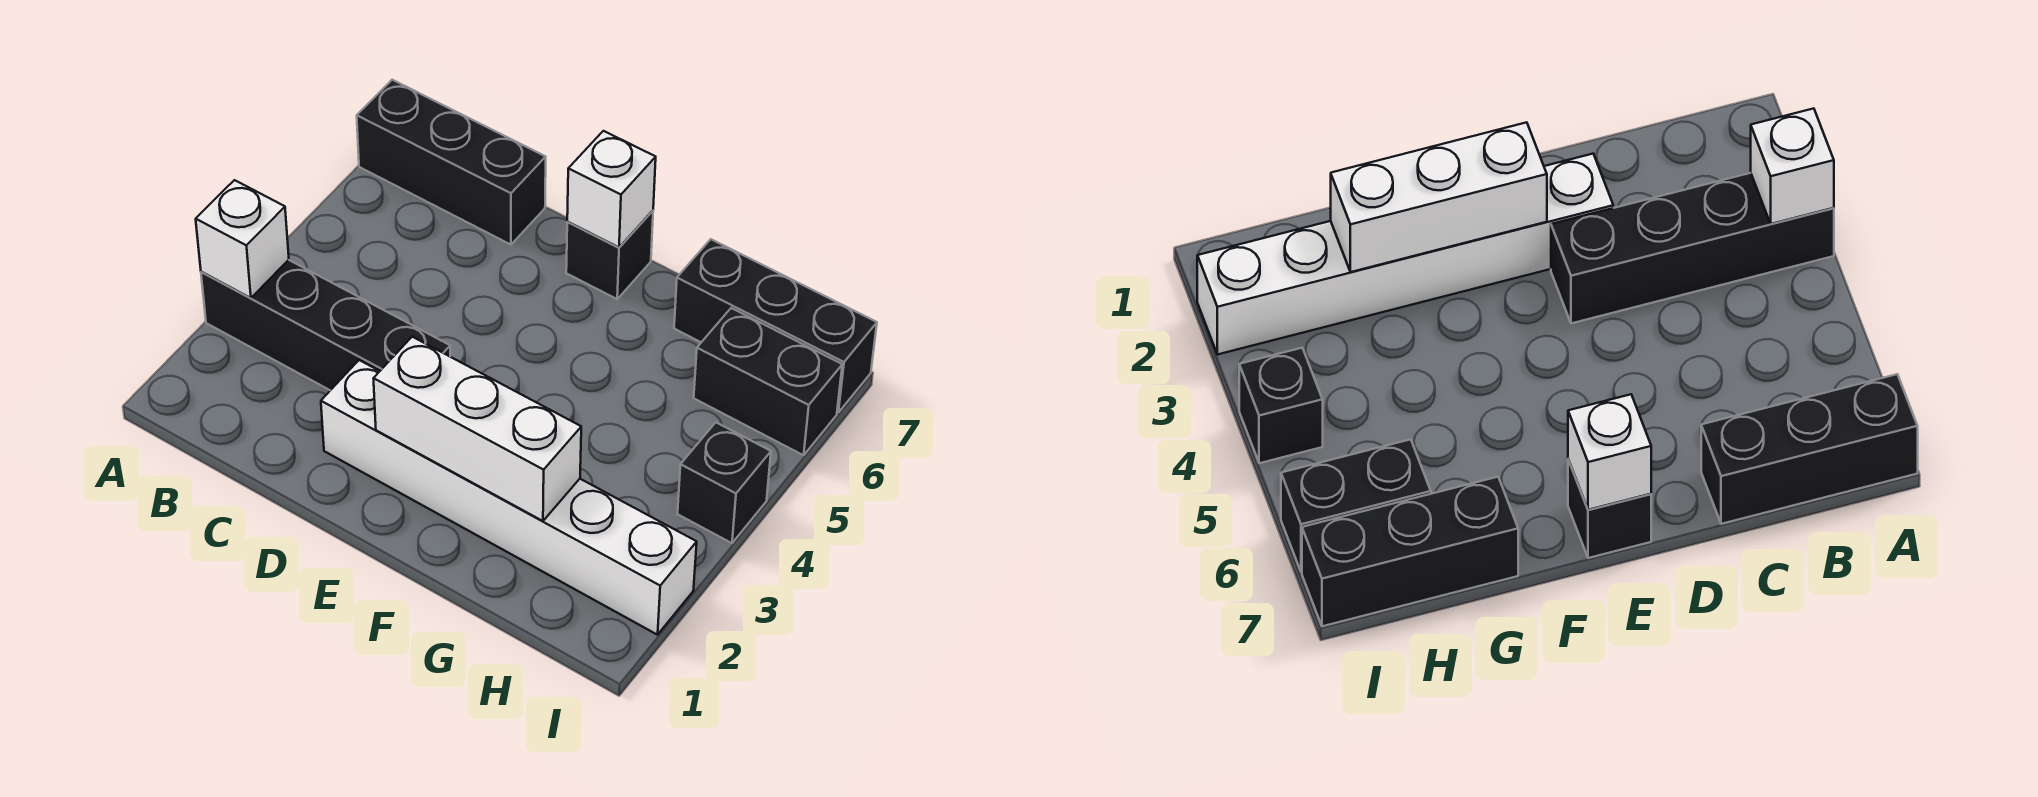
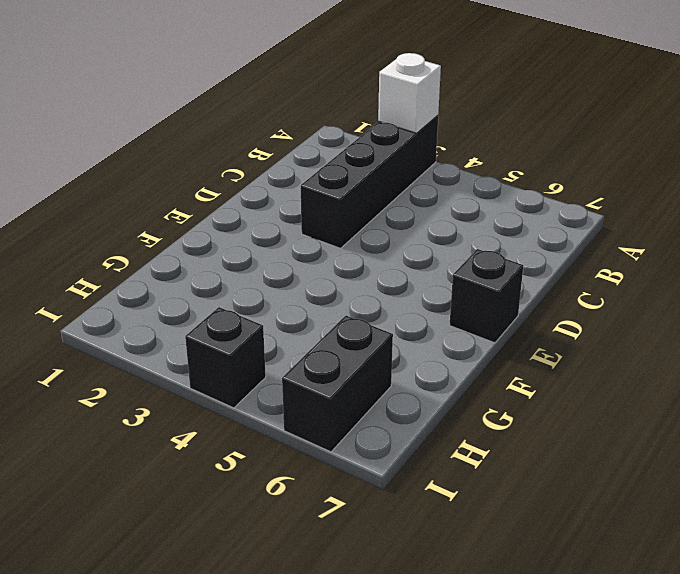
none -> black brick A7:C7 level 1
none -> white brick D2:I2 level 1

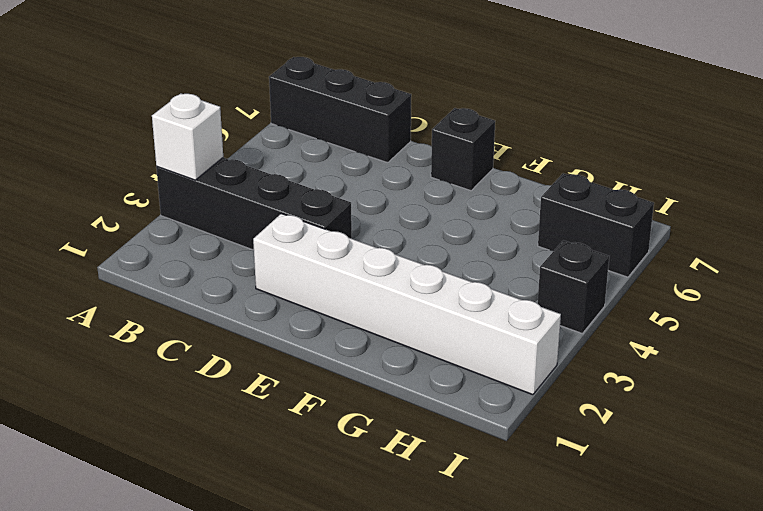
none -> black brick G7:I7 level 1
none -> white brick E2:G2 level 2

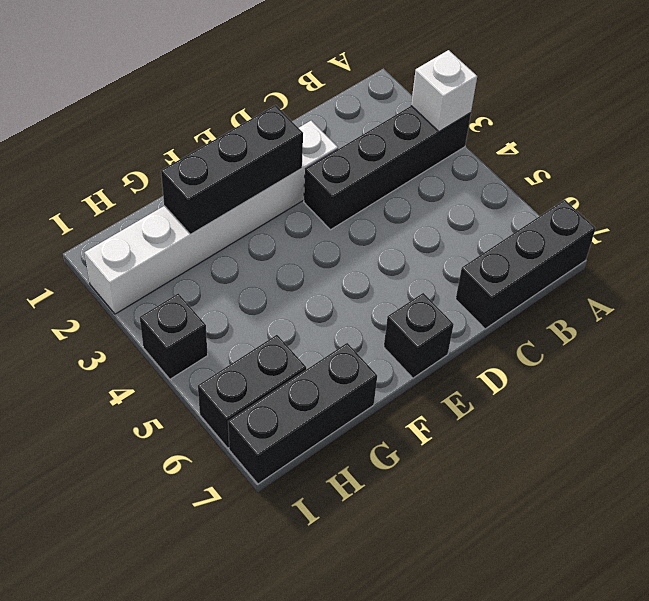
black brick E2:G2 level 2 -> white brick E2:G2 level 2
none -> white brick E7 level 2

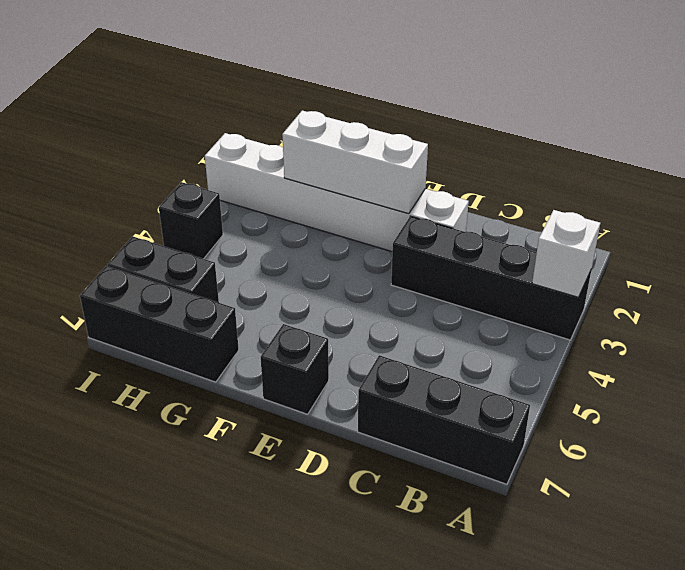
none -> white brick E7 level 2

